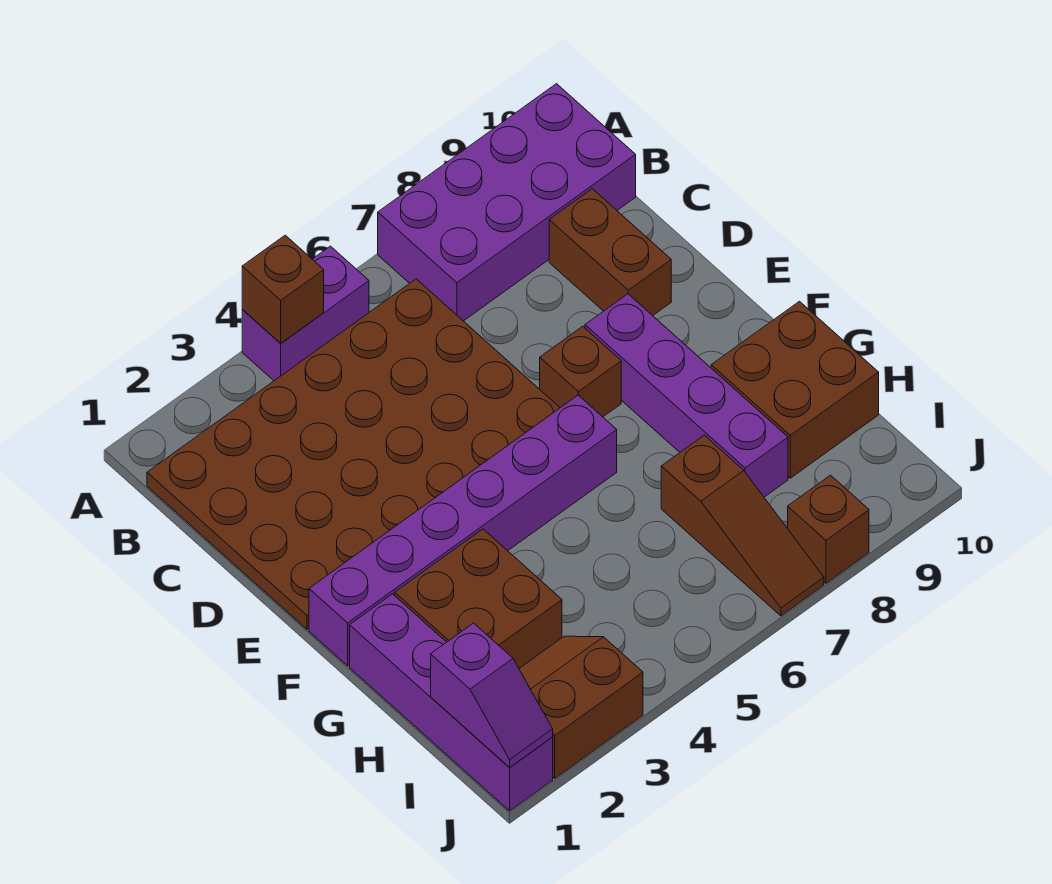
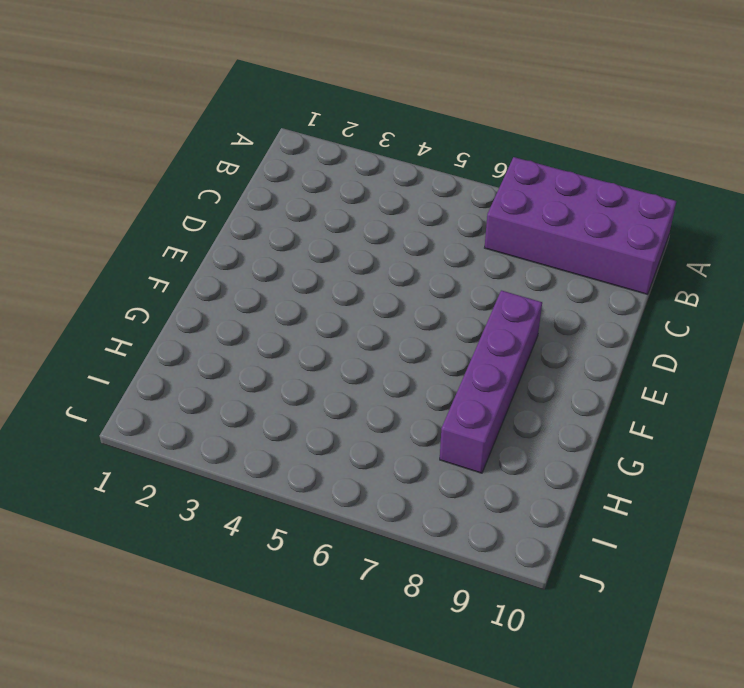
none -> purple brick A4:A5 level 1
none -> brown plate B1:E6 level 1
none -> brown brick C9:D9 level 1

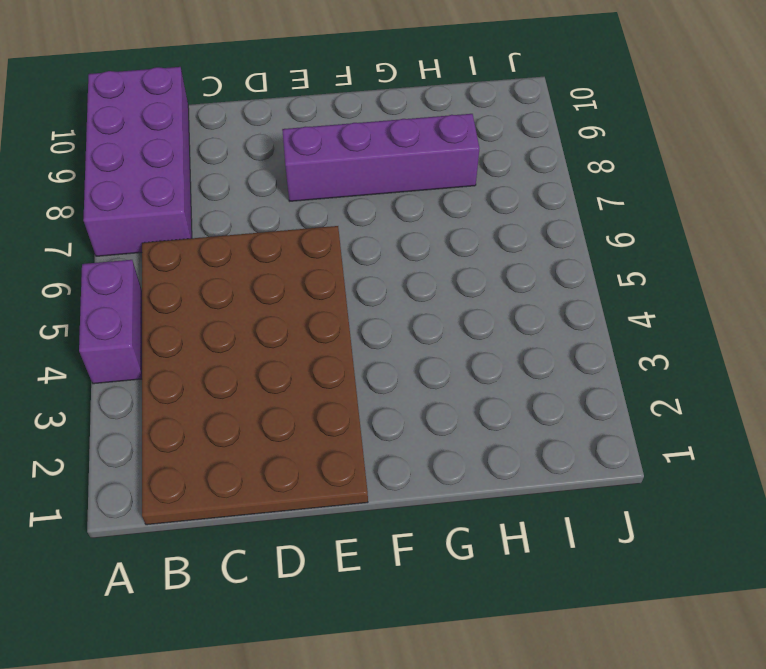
none -> brown brick C9:D9 level 1
none -> brown brick E7 level 1
none -> purple brick F1:F6 level 1

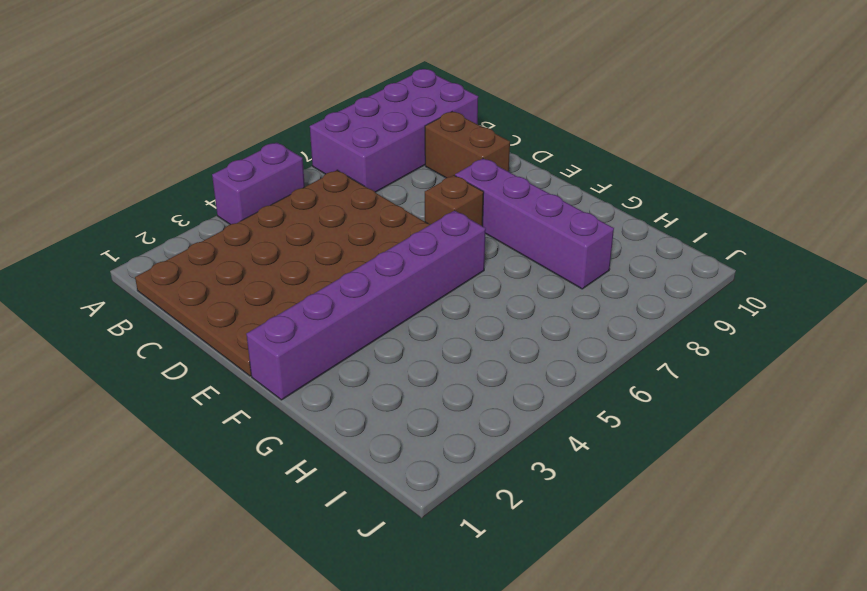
none -> purple brick G1:J1 level 1
none -> brown brick G2:H3 level 1
none -> brown brick G9:H10 level 1

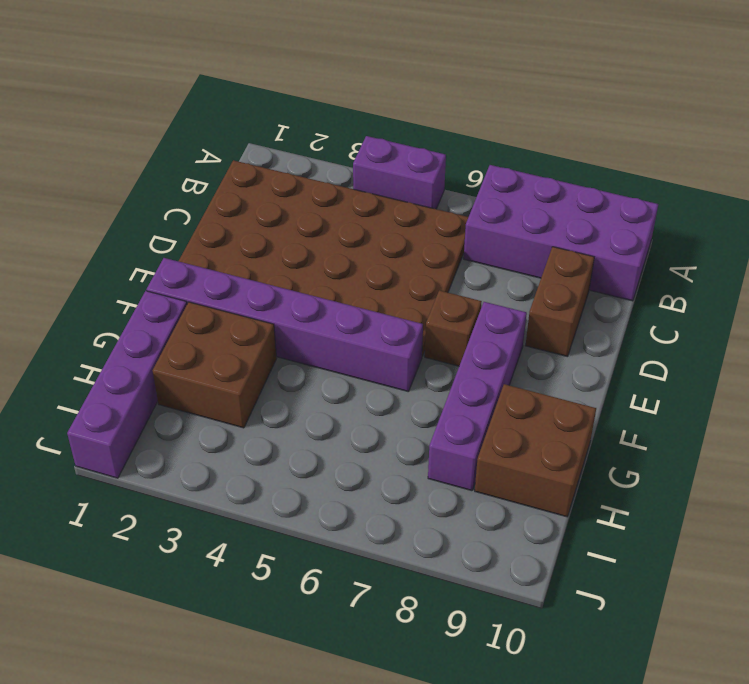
none -> brown slope H7:J7 level 1 top H
none -> brown slope I2:J3 level 1 top J
none -> brown brick J8 level 1

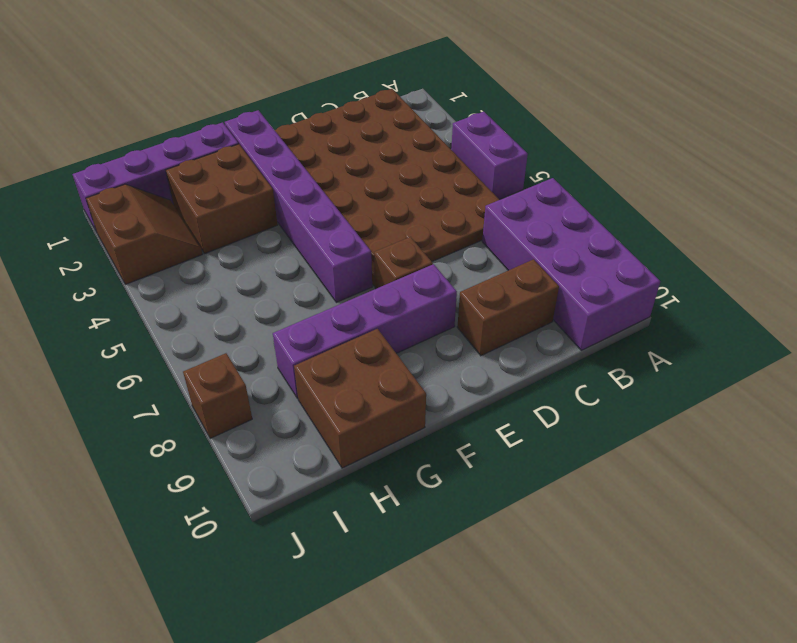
none -> brown slope H7:J7 level 1 top H
none -> brown brick A4 level 2
none -> purple slope I1:J1 level 2 top I

